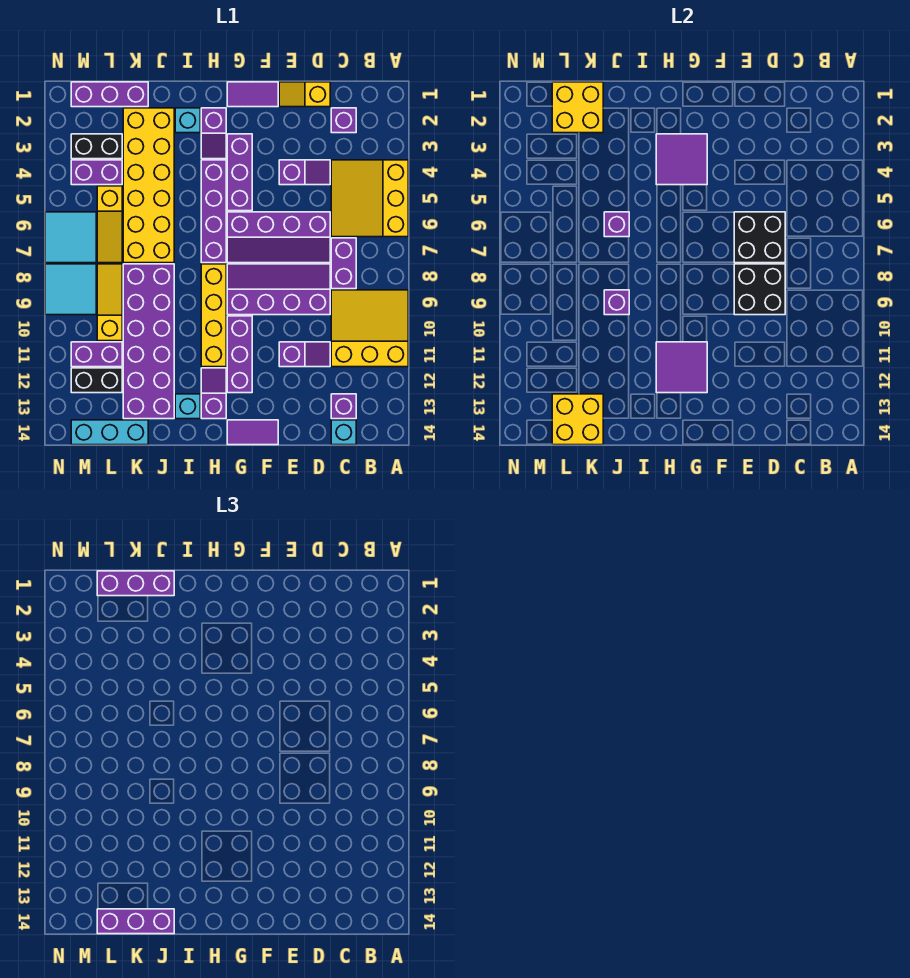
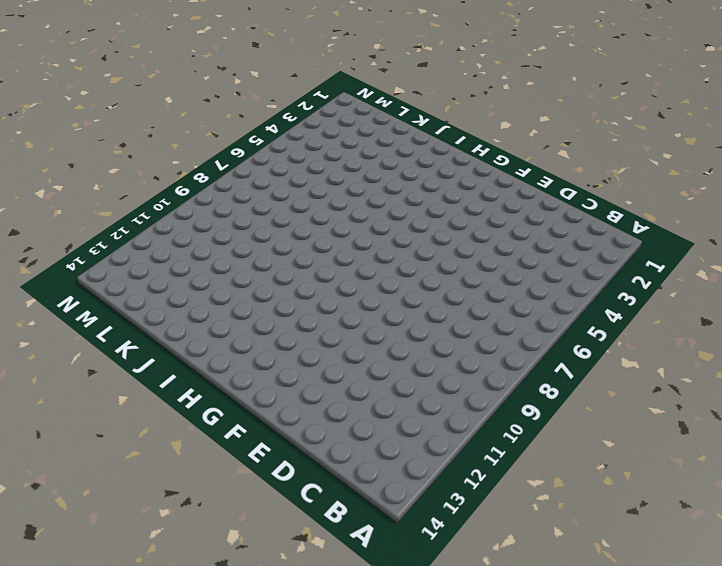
none -> yellow slope A4:C6 level 1 top A
none -> yellow slope A9:C11 level 1 top 11
none -> purple brick C2 level 1
none -> purple brick C7:C8 level 1

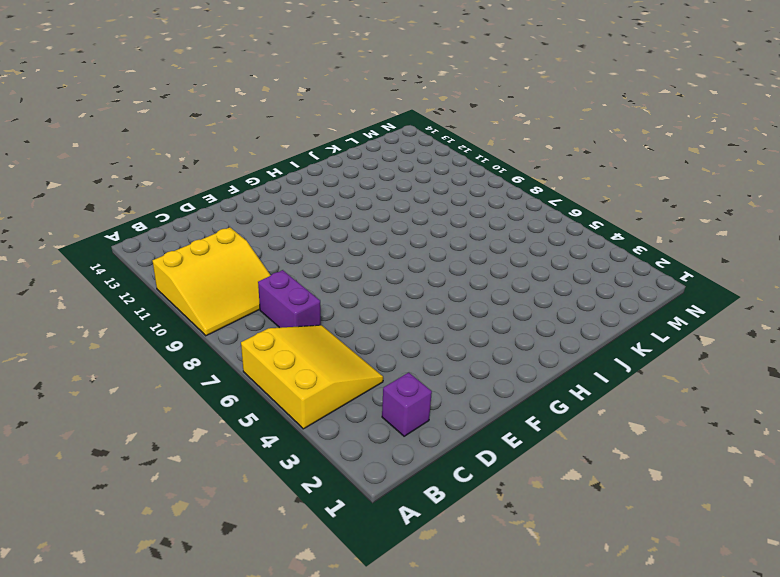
none -> purple brick C13 level 1
none -> cyan brick C14 level 1
none -> yellow slope D1:E1 level 1 top D
none -> purple slope D4:E4 level 1 top E

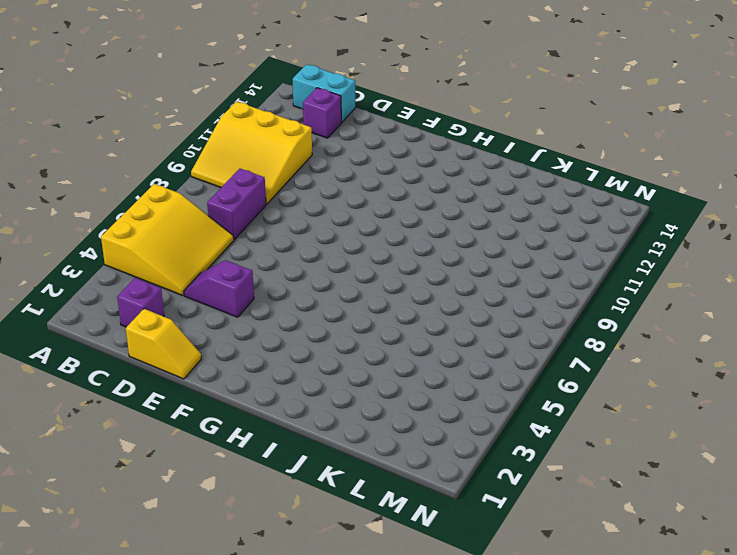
cyan brick B14:C14 level 1 -> cyan brick C14 level 1
none -> purple slope D6:G7 level 1 top 6
none -> purple slope D8:G9 level 1 top 9
none -> purple slope D11:E11 level 1 top E
none -> purple tile F1:G1 level 1

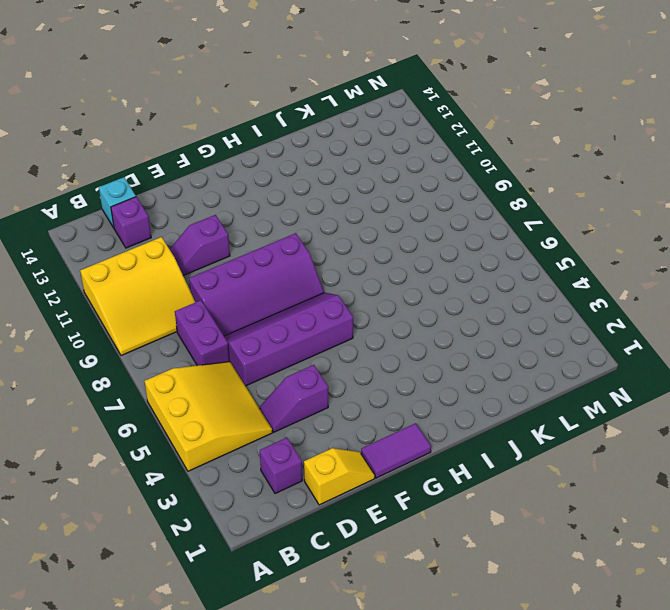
none -> purple tile F14:G14 level 1
none -> purple brick G3:G5 level 1
none -> purple brick G10:G12 level 1
none -> purple slope H2:H3 level 1 top 2

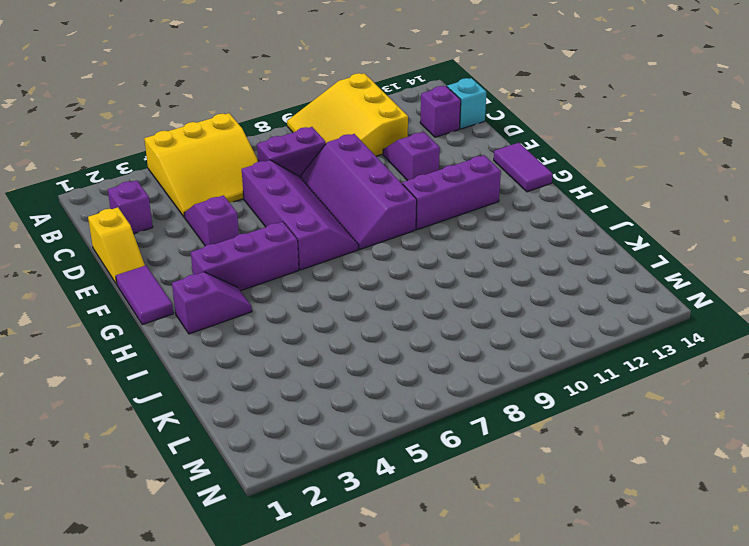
none -> purple brick H4:H7 level 1
none -> yellow brick H8:H11 level 1
none -> purple slope H12:H13 level 1 top 13
none -> cyan brick I2 level 1

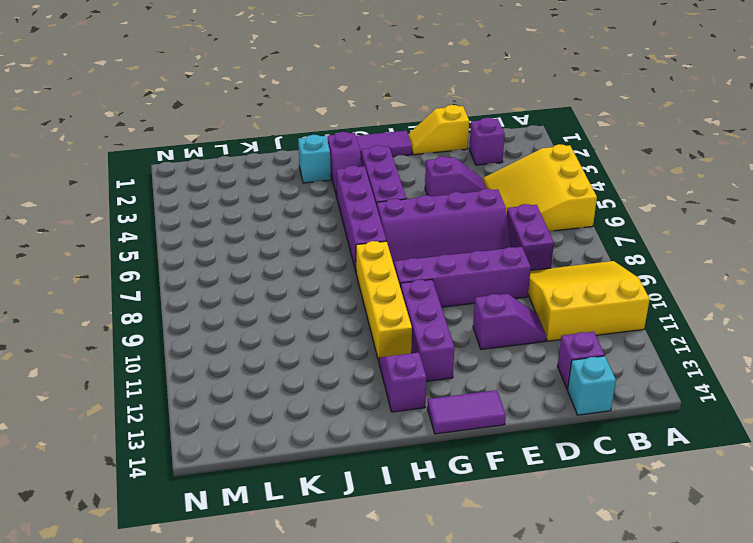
none -> cyan brick I13 level 1
none -> yellow brick J2:K7 level 1
none -> purple brick J8:K13 level 1
none -> purple brick K1:M1 level 1

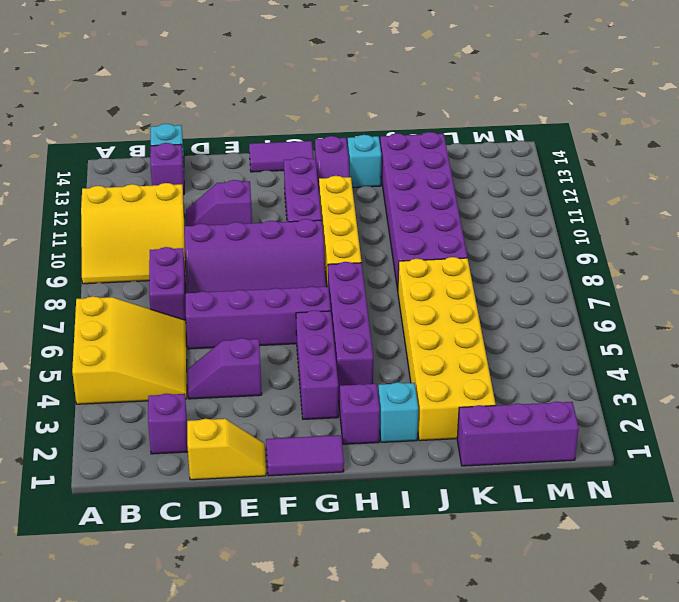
none -> cyan brick K14:M14 level 1
none -> black brick L3:M3 level 1
none -> purple brick L4:M4 level 1
none -> yellow slope L5:L7 level 1 top 5

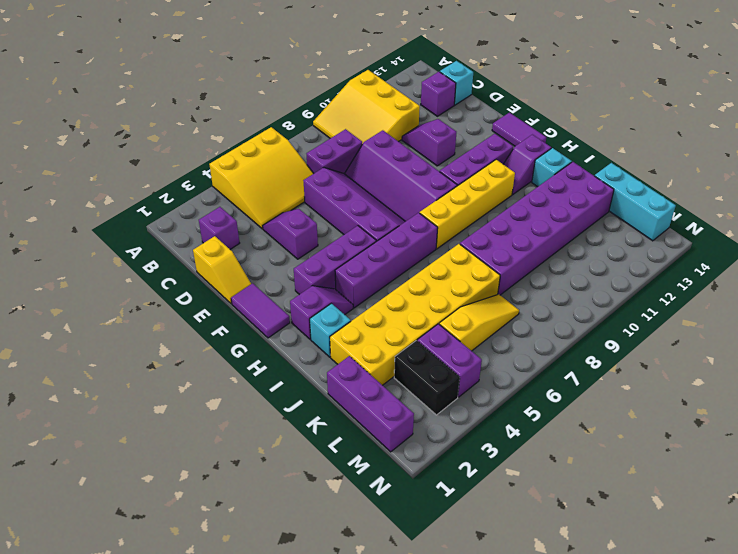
none -> yellow slope L8:L10 level 1 top 10
none -> purple brick L11:M11 level 1
none -> black brick L12:M12 level 1
none -> cyan tile M6:N7 level 1

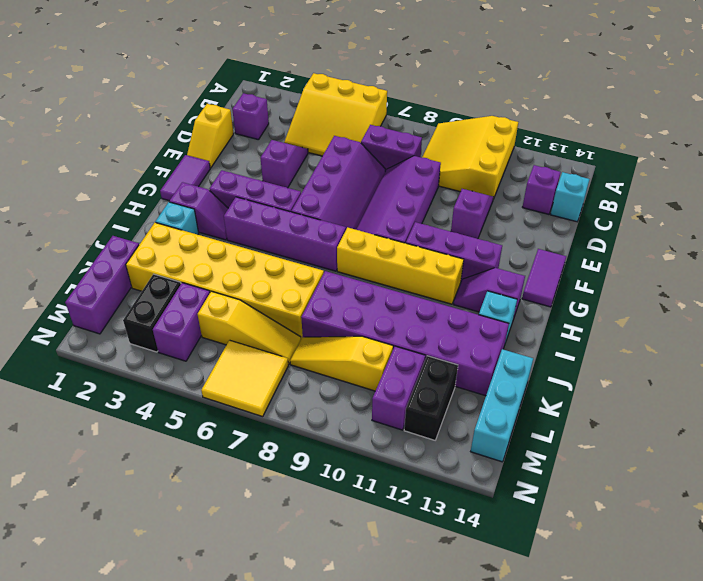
yellow tile M6:N7 level 1 -> cyan tile M6:N7 level 1
none -> cyan tile M8:N9 level 1
none -> black brick D6:E7 level 2
none -> black brick D8:E9 level 2
none -> purple tile G3:H4 level 2

